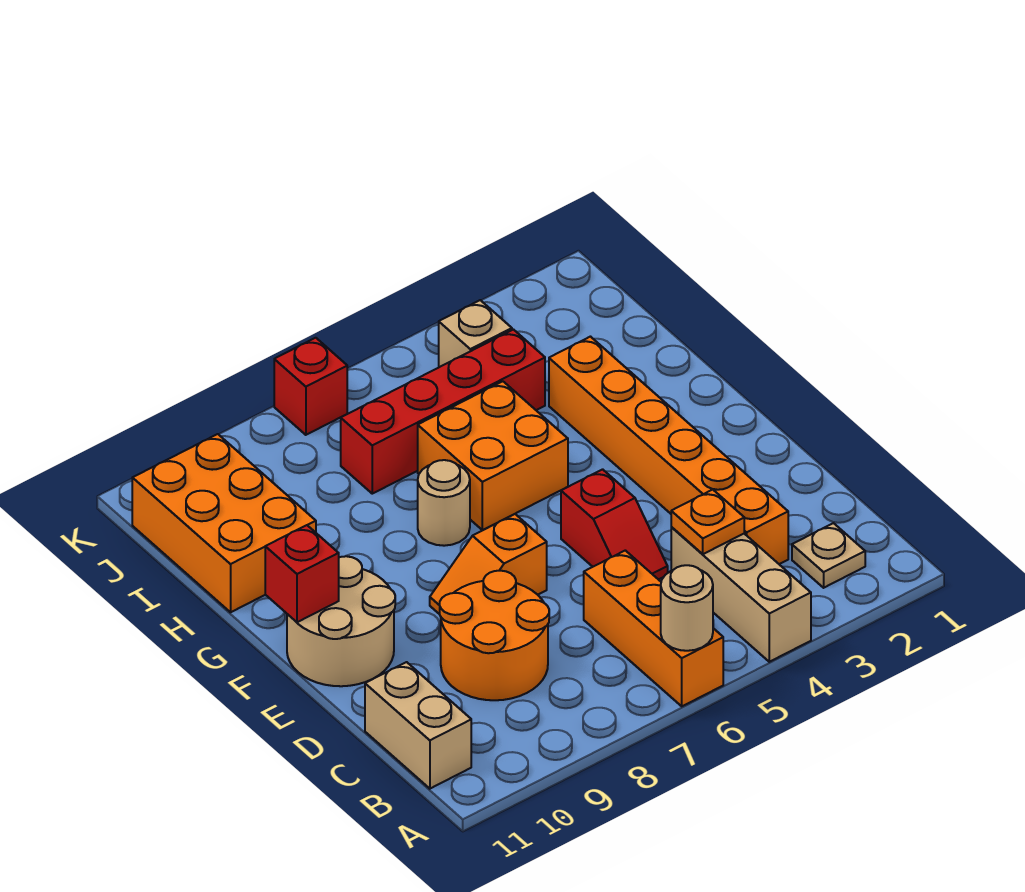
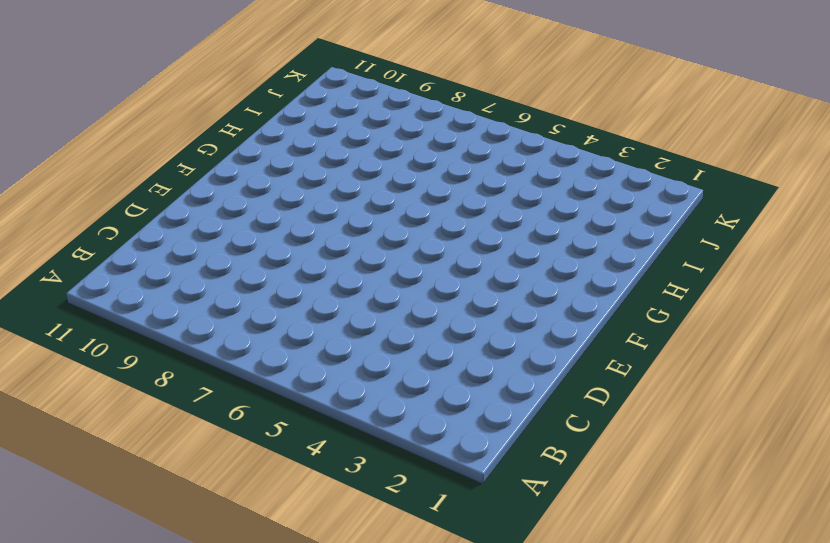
none -> tan brick A4:C4 level 1
none -> orange brick A6:C6 level 1
none -> tan plate B2 level 1

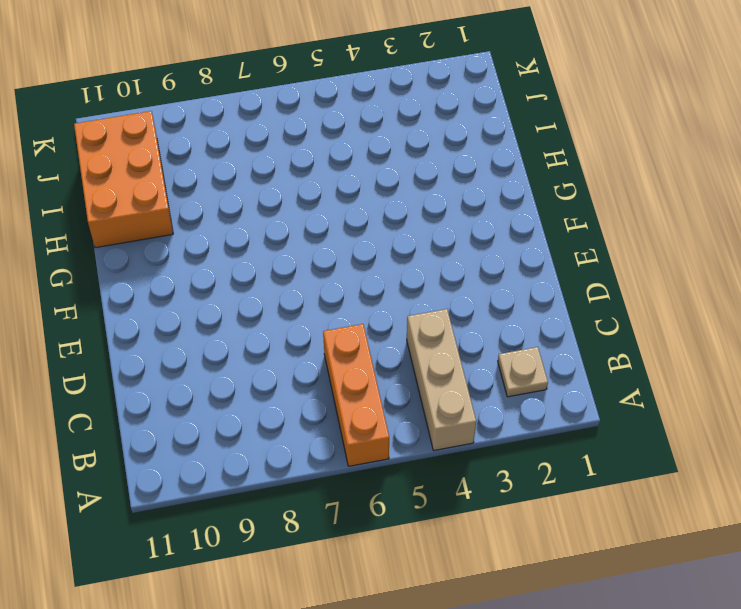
none -> tan brick B11:C11 level 1
none -> orange brick C3:H3 level 1
none -> orange round brick C8:D9 level 1

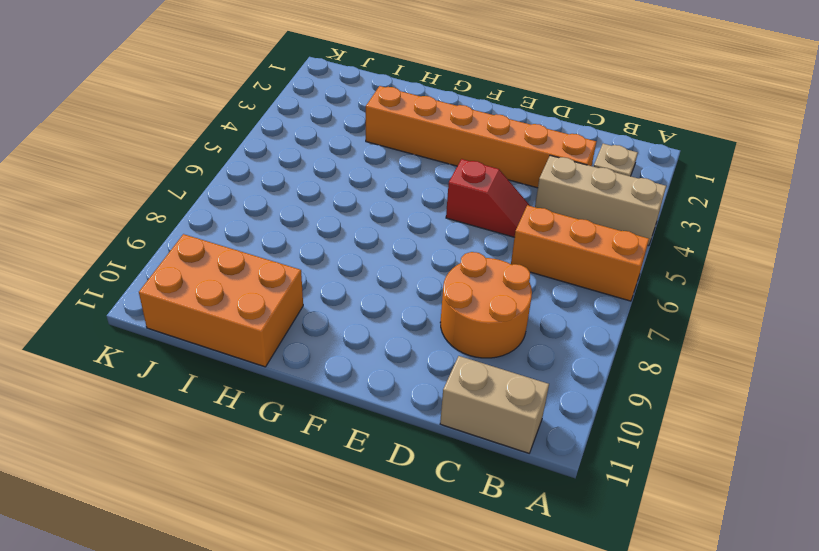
none -> orange slope E7:E8 level 1 top 7
none -> tan round brick E10:F11 level 1
none -> orange brick G5:H6 level 1

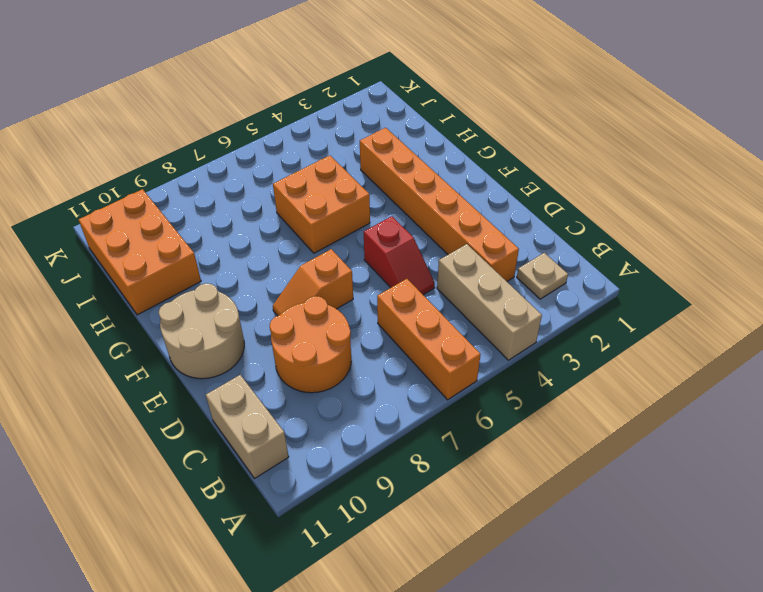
none -> tan round brick G7 level 1
none -> red brick I4:I7 level 1
none -> tan brick J4 level 1

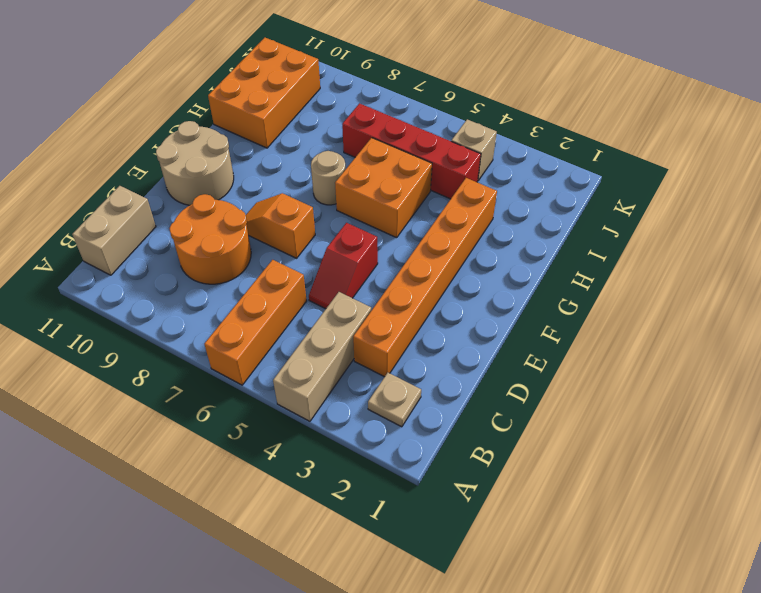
none -> red brick K7 level 1
none -> tan round brick A6 level 2
none -> orange plate C4 level 2

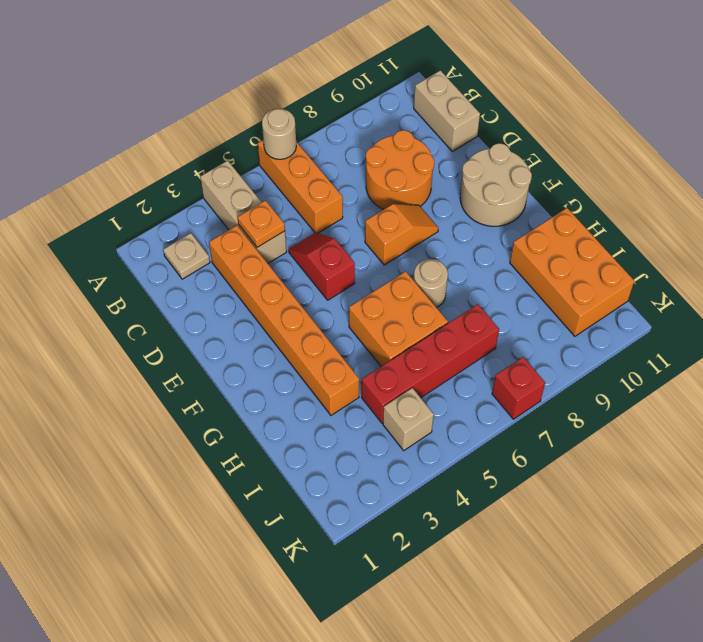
none -> red brick F11 level 2

